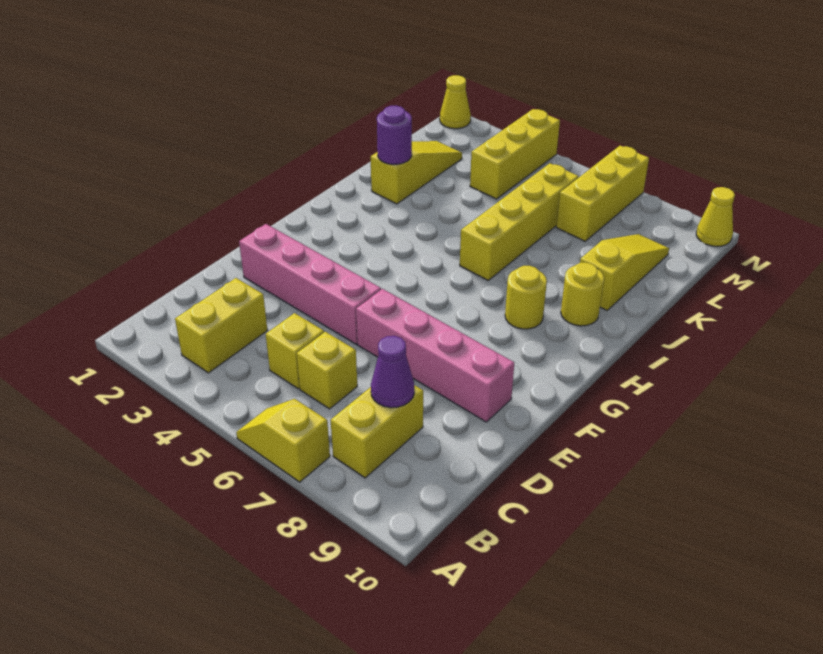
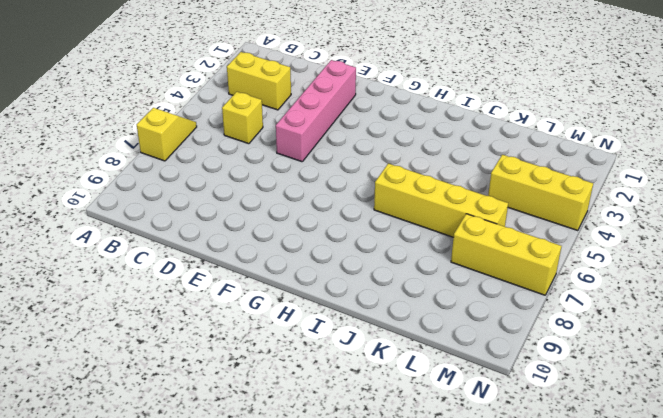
none -> yellow brick B8:C8 level 1
none -> yellow brick C6 level 1
none -> pink brick E6:E9 level 1

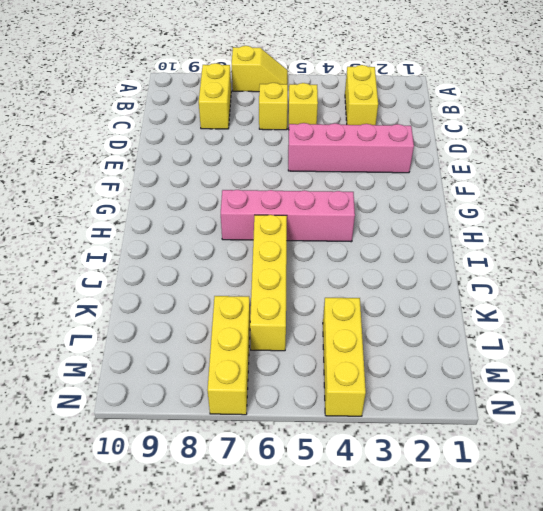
pink brick H4:H7 level 1 -> pink brick E6:E9 level 1
none -> yellow round brick H8 level 1
none -> yellow round brick I9 level 1
none -> yellow slope J2:L2 level 1 top J

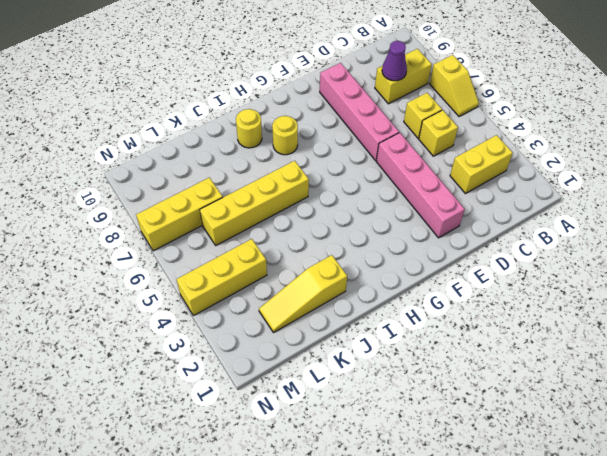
none -> yellow slope J9:L9 level 1 top J
none -> yellow cone N1 level 1
none -> yellow cone N10 level 1

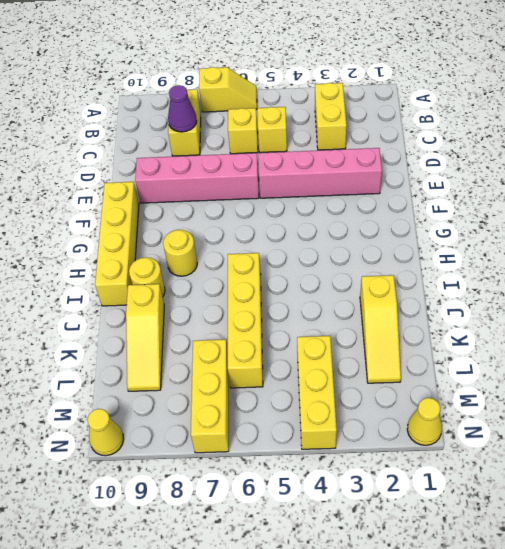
yellow brick F10:I10 level 1 -> none
none -> purple round brick J2 level 2

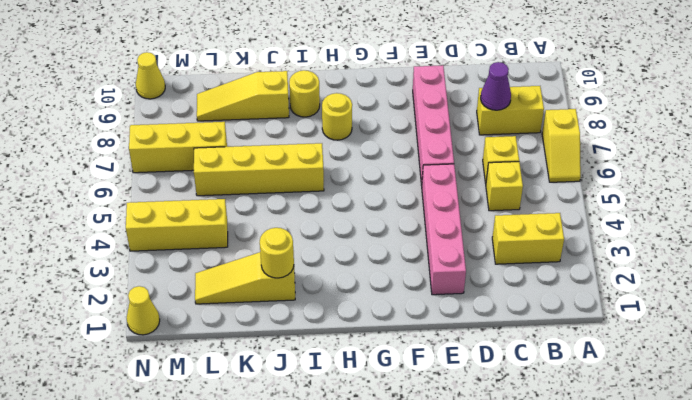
yellow round brick J2 level 2 -> purple round brick J2 level 2

